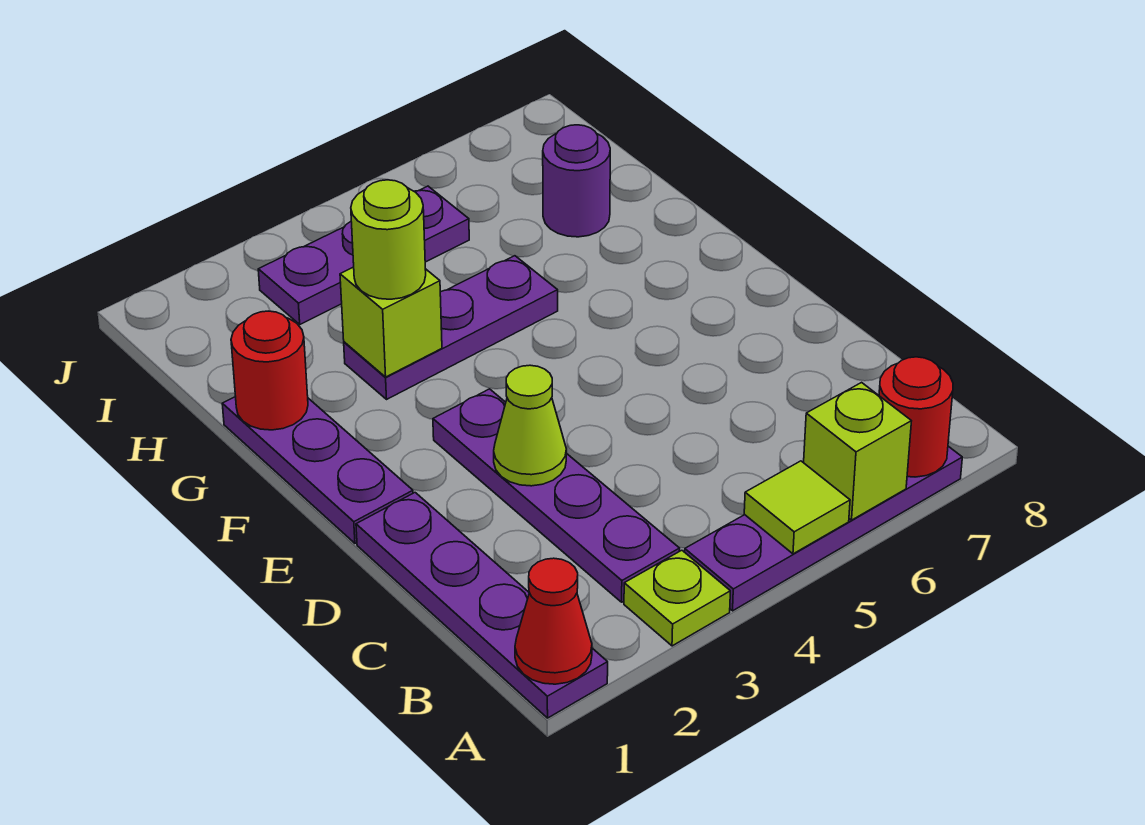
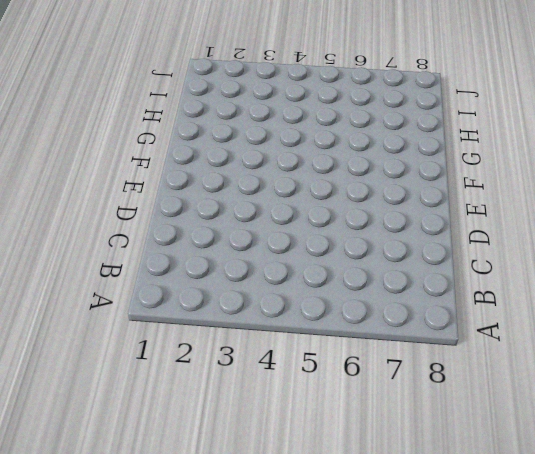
none -> purple plate A1:D1 level 1
none -> lime plate A3 level 1
none -> purple plate A4:A7 level 1

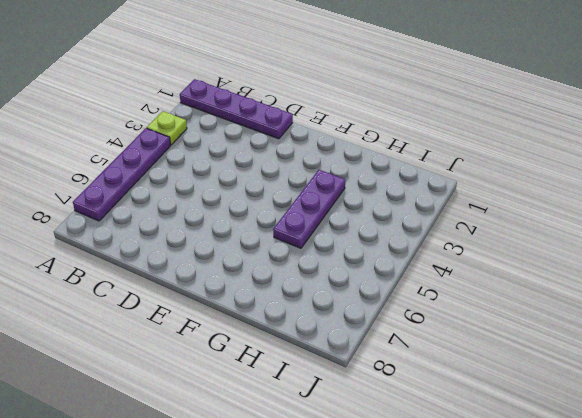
none -> purple plate B3:E3 level 1
none -> purple plate E1:G1 level 1
none -> purple round brick H7 level 1

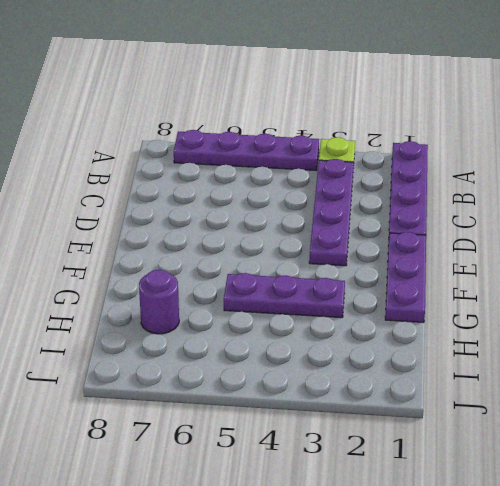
none -> purple plate I3:I5 level 1
none -> red cone A1 level 2
none -> lime tile A5 level 2

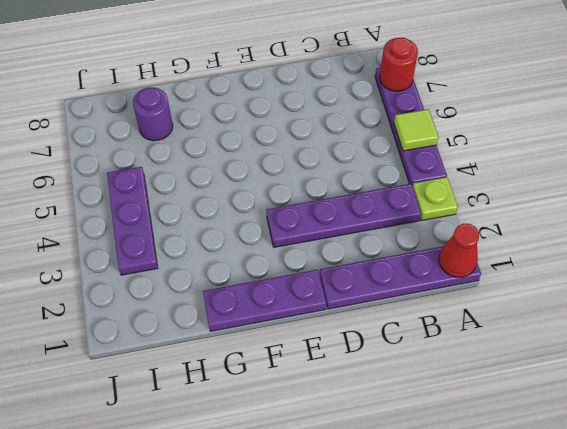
none -> purple plate G3:G5 level 1
none -> lime brick A6 level 2
none -> lime cone D3 level 2

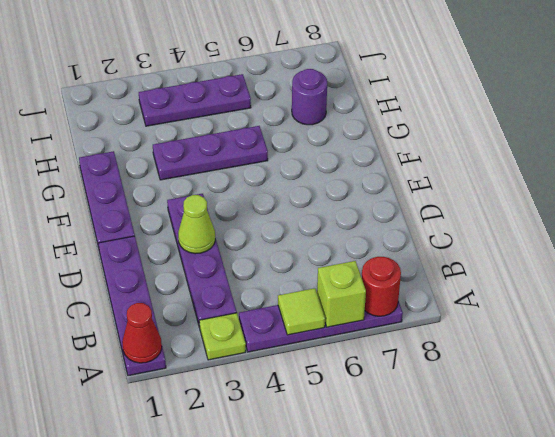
none -> red round brick G1 level 2
none -> lime brick G3 level 2
none -> lime round brick G3 level 3

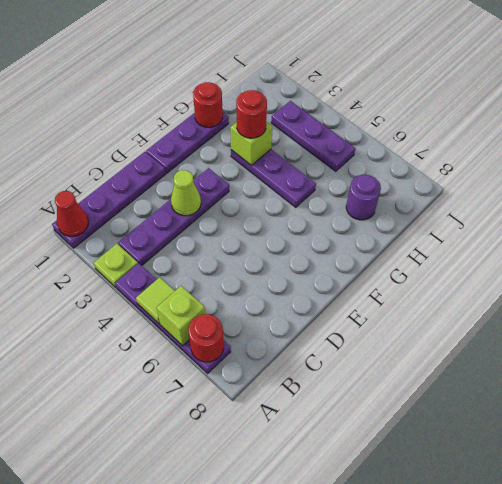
red round brick G3 level 3 -> lime round brick G3 level 3

